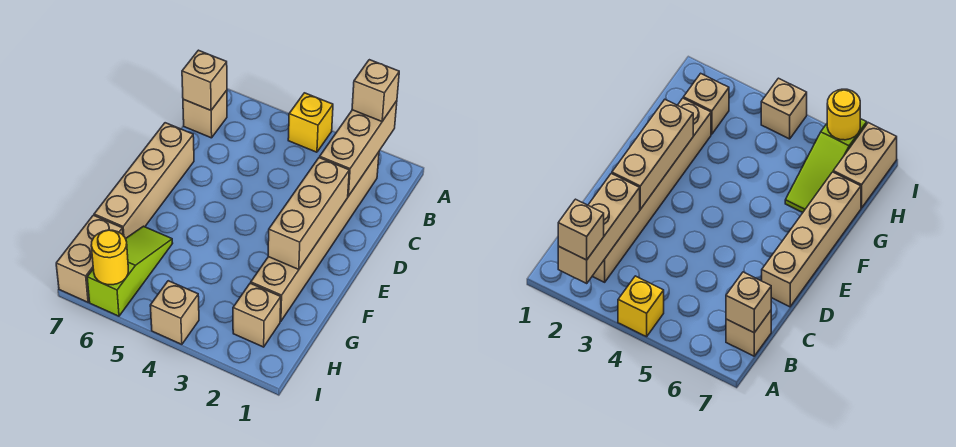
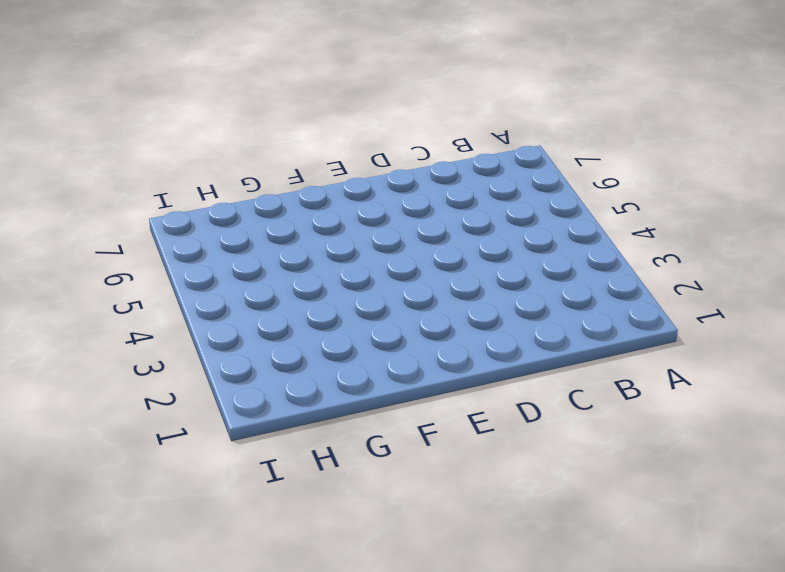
none -> yellow brick A4 level 1
none -> tan brick B2:G2 level 1
none -> tan brick B7 level 1

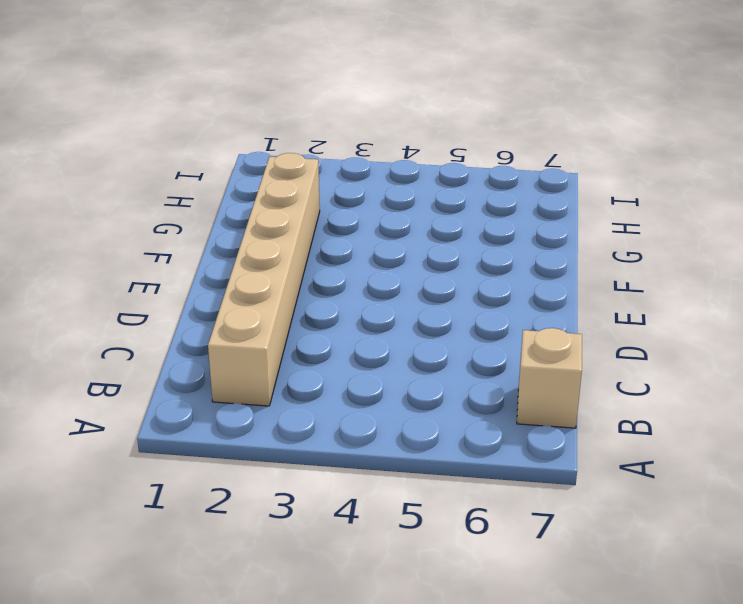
none -> yellow brick A4 level 1
none -> tan brick D7:G7 level 1
none -> lime slope G6:I6 level 1 top I

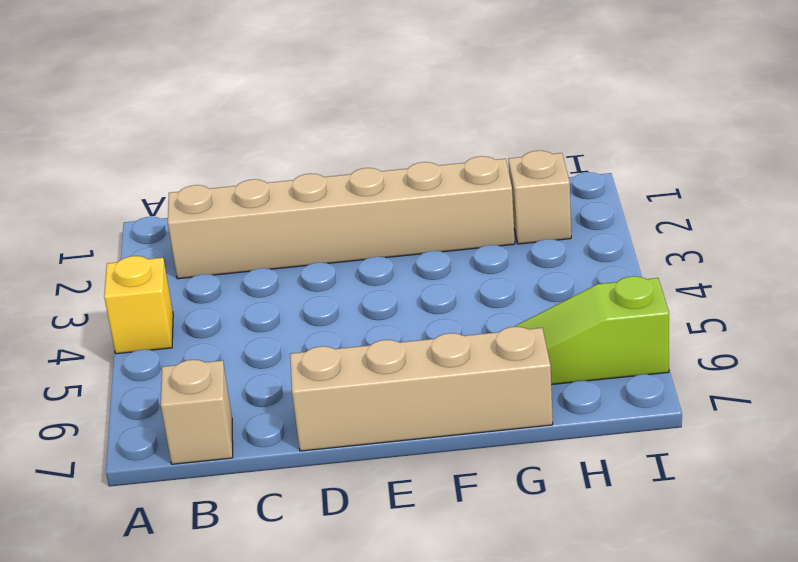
none -> tan brick H7:I7 level 1
none -> tan brick I4 level 1
none -> tan brick A2:C2 level 2

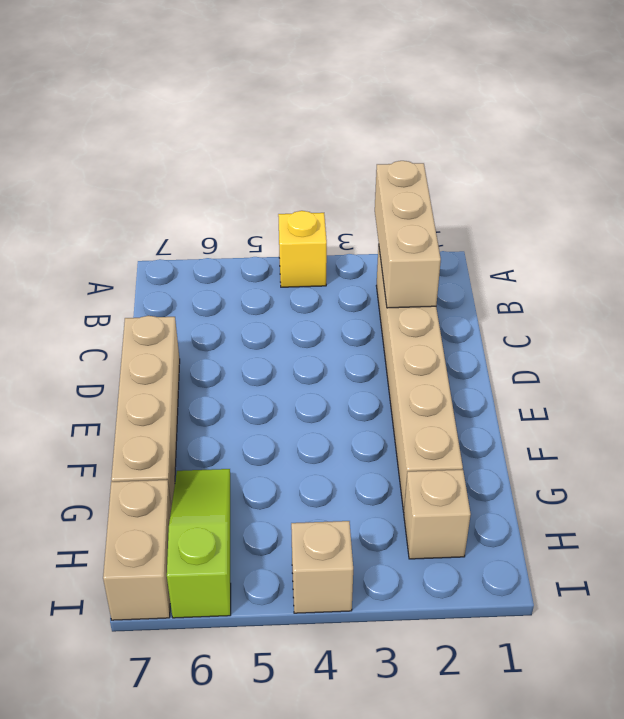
none -> tan brick B7 level 1
none -> tan brick B7 level 2
none -> tan brick D2:F2 level 2

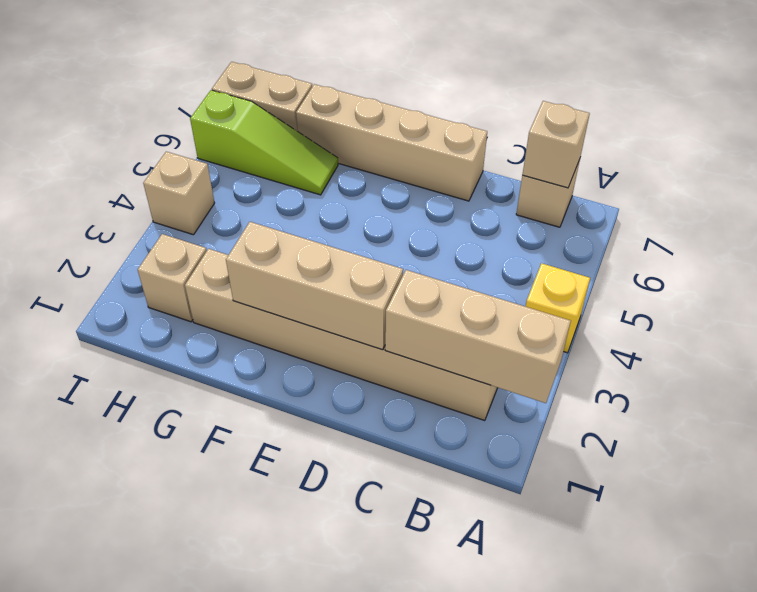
none -> yellow round brick I6 level 2
none -> tan brick A2 level 3

